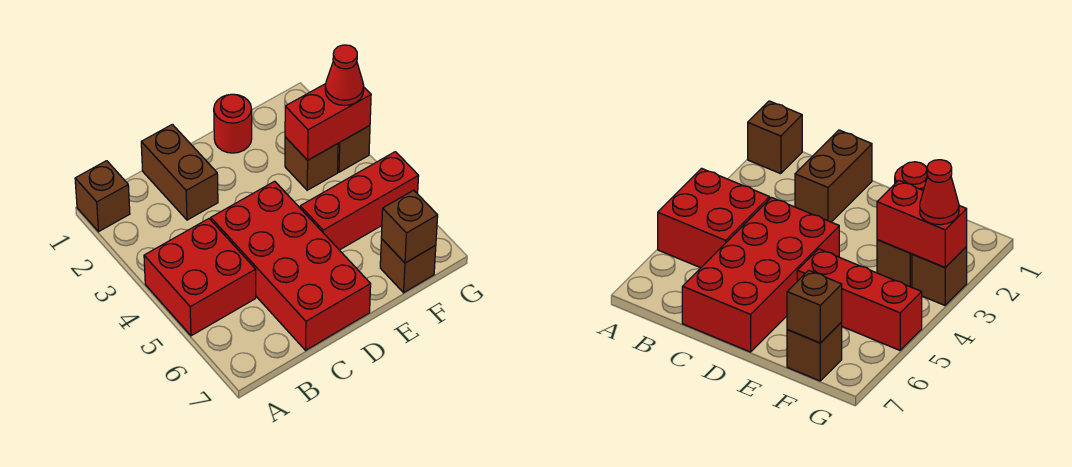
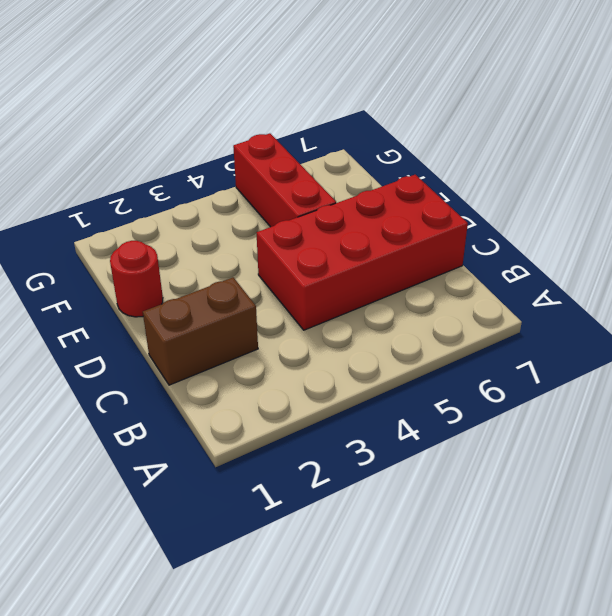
none -> brown brick A1 level 1
none -> red brick A4:B5 level 1
none -> brown brick F3 level 1

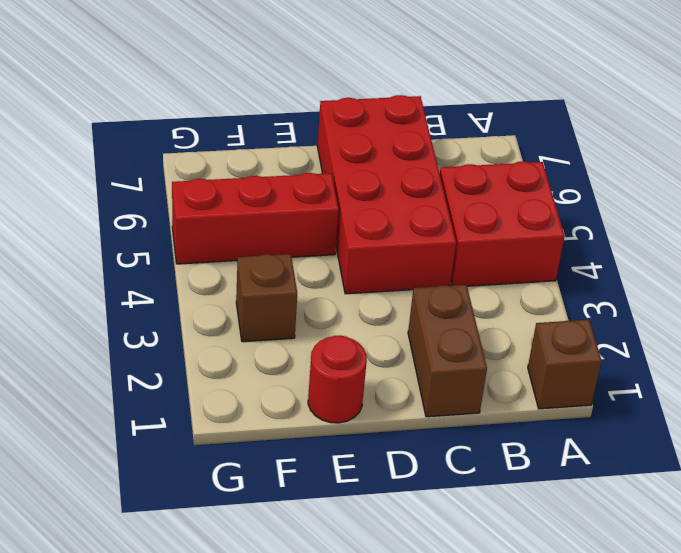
none -> brown brick F7 level 1
none -> brown brick G3 level 1
none -> red brick F3:G3 level 2

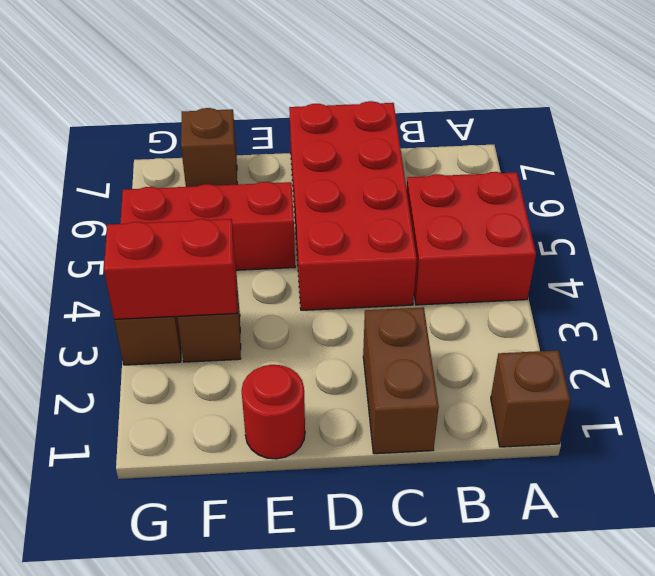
none -> brown brick F7 level 2
none -> red cone G3 level 3

